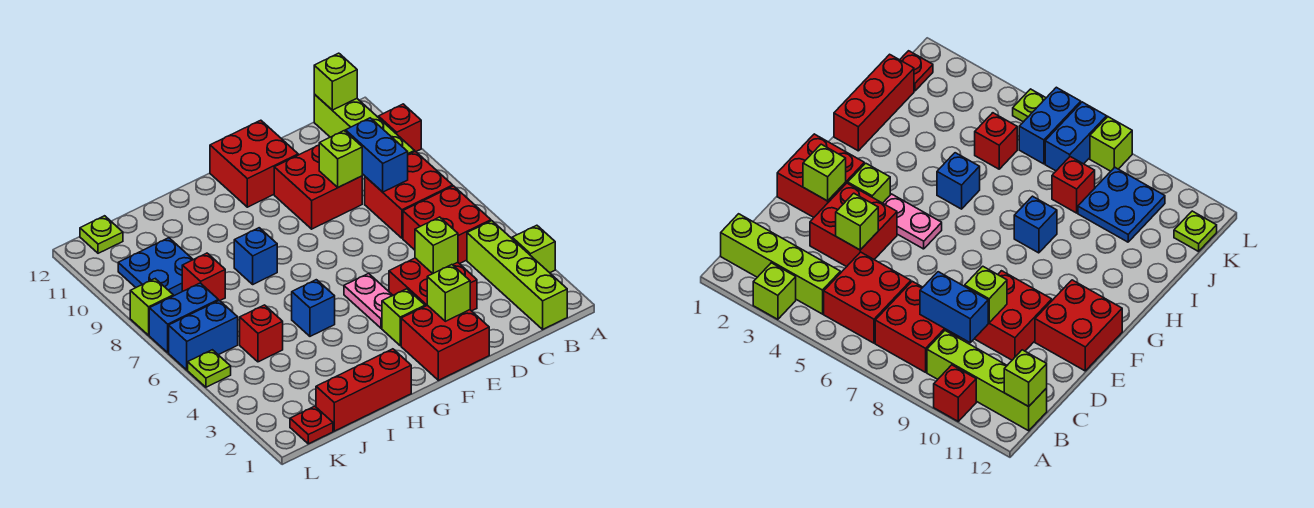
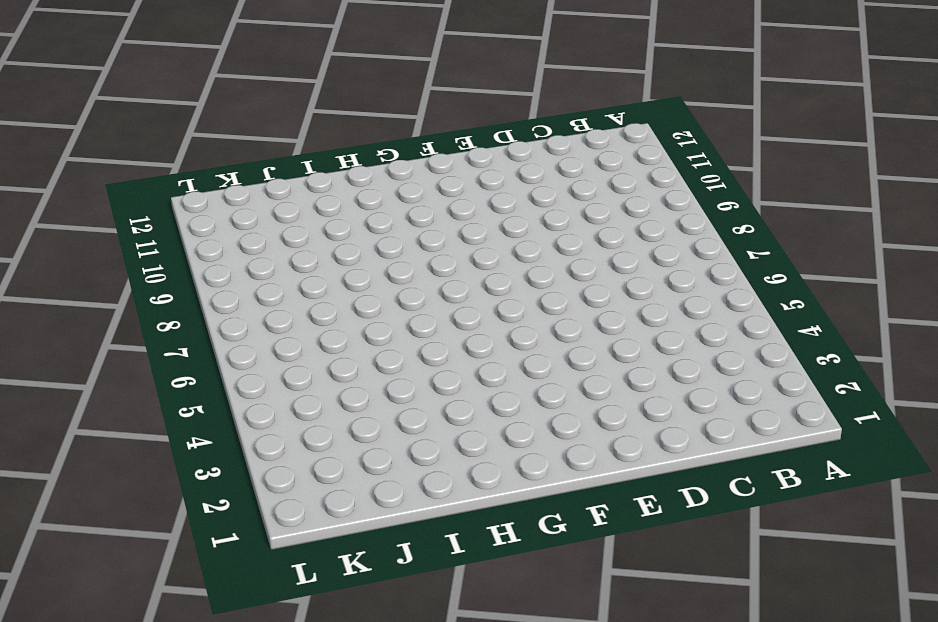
none -> lime brick A3 level 1
none -> red brick A10 level 1
none -> lime brick B1:B4 level 1

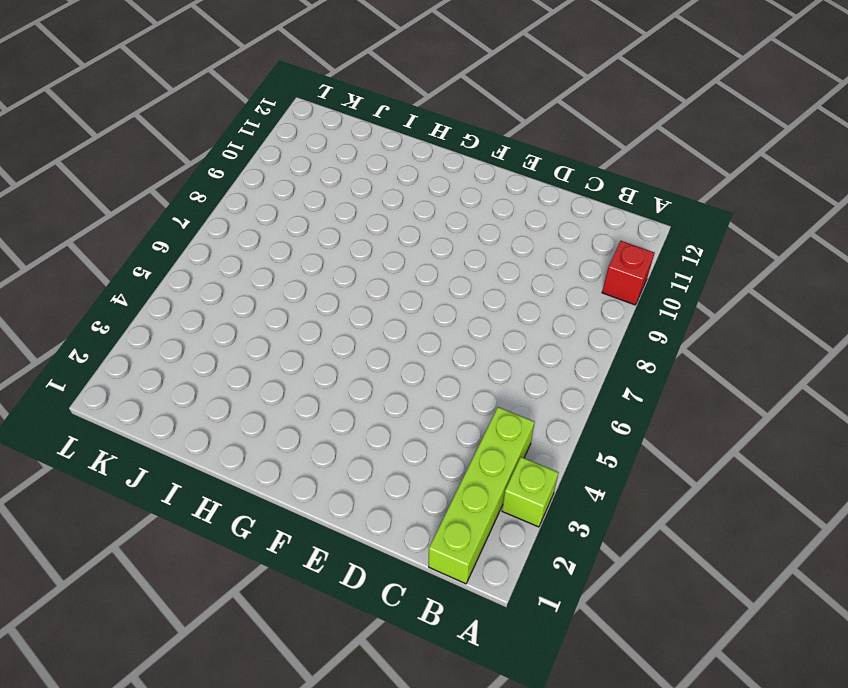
none -> red brick B5:C6 level 1
none -> red brick B7:C8 level 1
none -> lime brick B9:B12 level 1

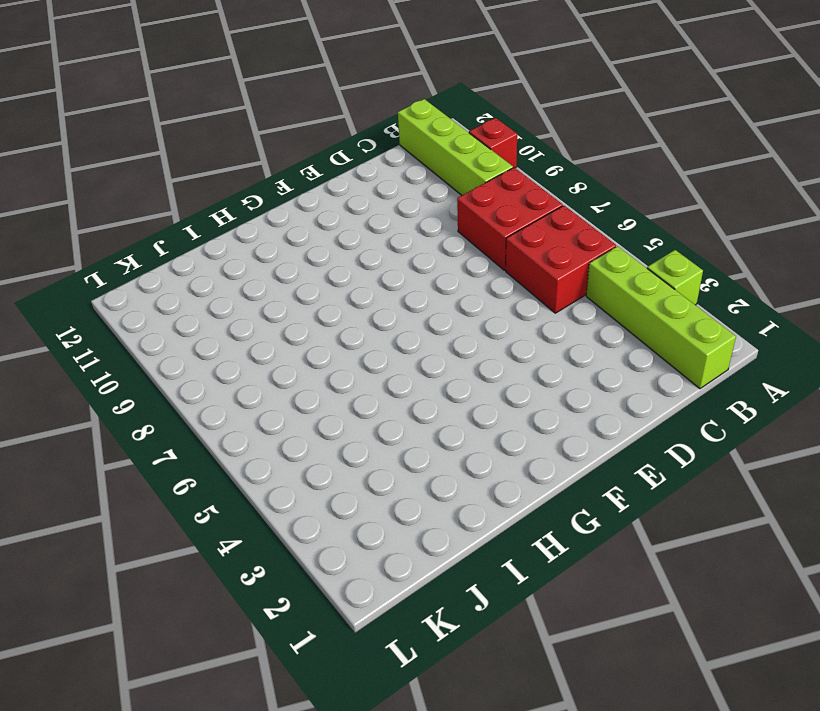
none -> red brick D3:E4 level 1
none -> red brick D9:E10 level 1
none -> red brick E1:F2 level 1

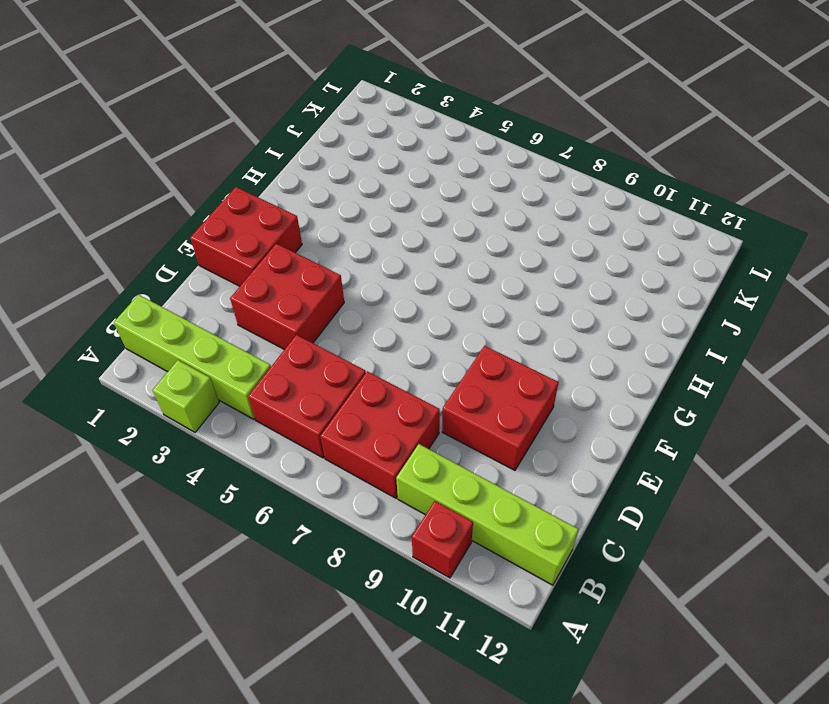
none -> red brick E11:F12 level 1
none -> lime brick F3 level 1
none -> pink plate F4:F5 level 1

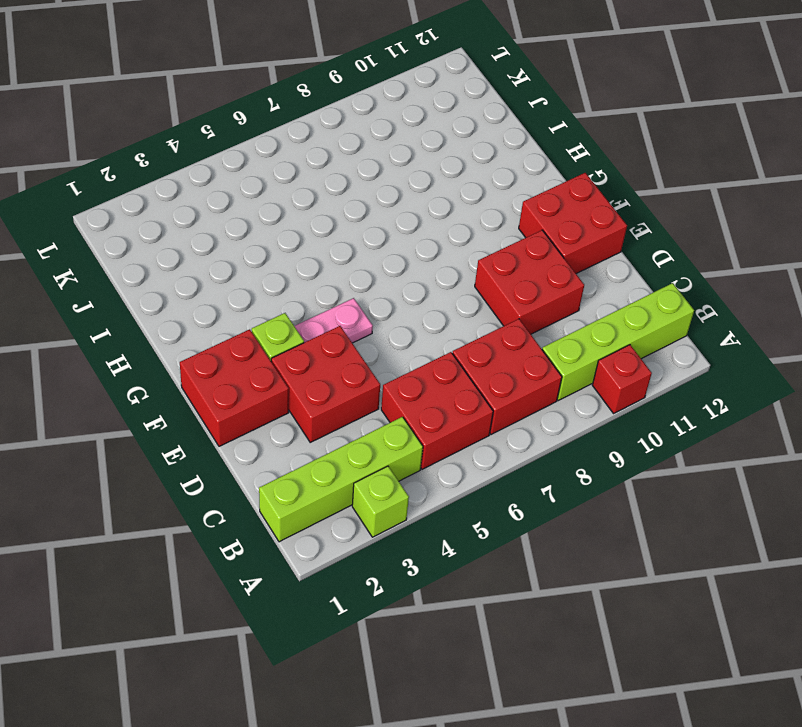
none -> red brick H1:J1 level 1
none -> blue brick H5 level 1
none -> blue brick H8 level 1

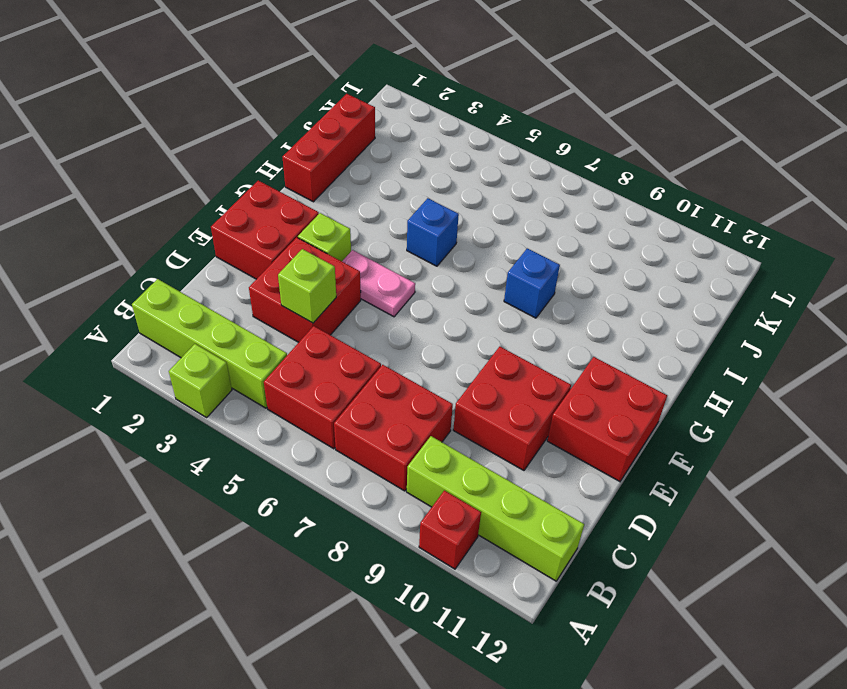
none -> red brick J5 level 1
none -> red brick J8 level 1
none -> blue plate J9:K10 level 1

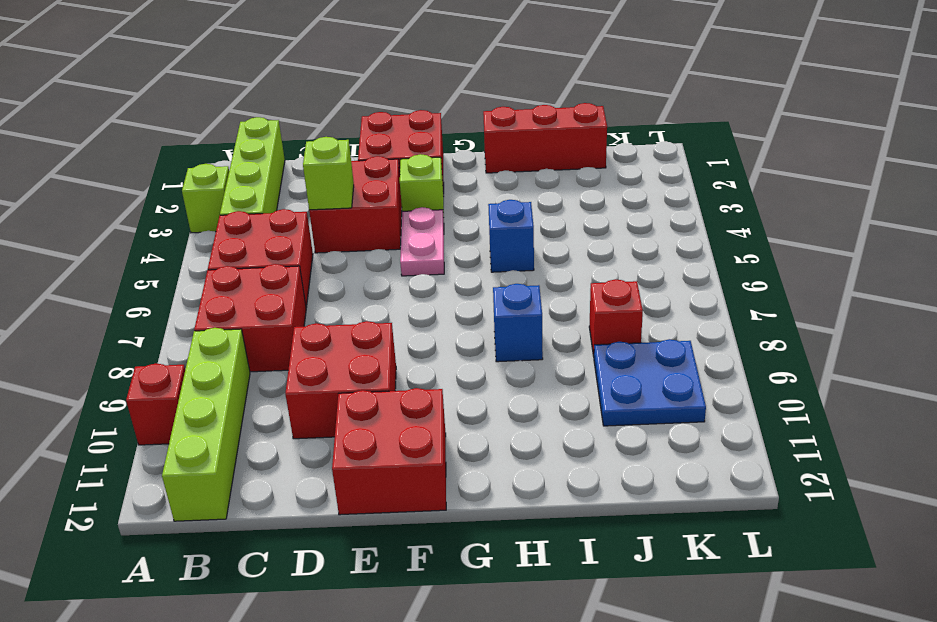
none -> red brick J5 level 1
none -> red plate K1 level 1
none -> blue brick K6:L6 level 1

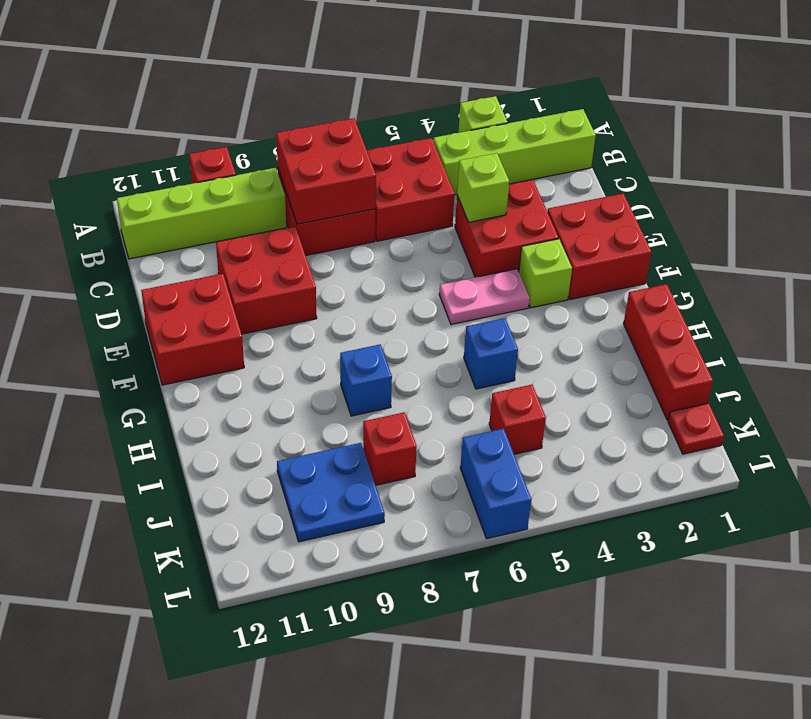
red brick B7:C8 level 2 -> blue brick C8:C9 level 2
none -> blue brick K7:L7 level 1
none -> lime plate K12 level 1
none -> lime plate L5 level 1

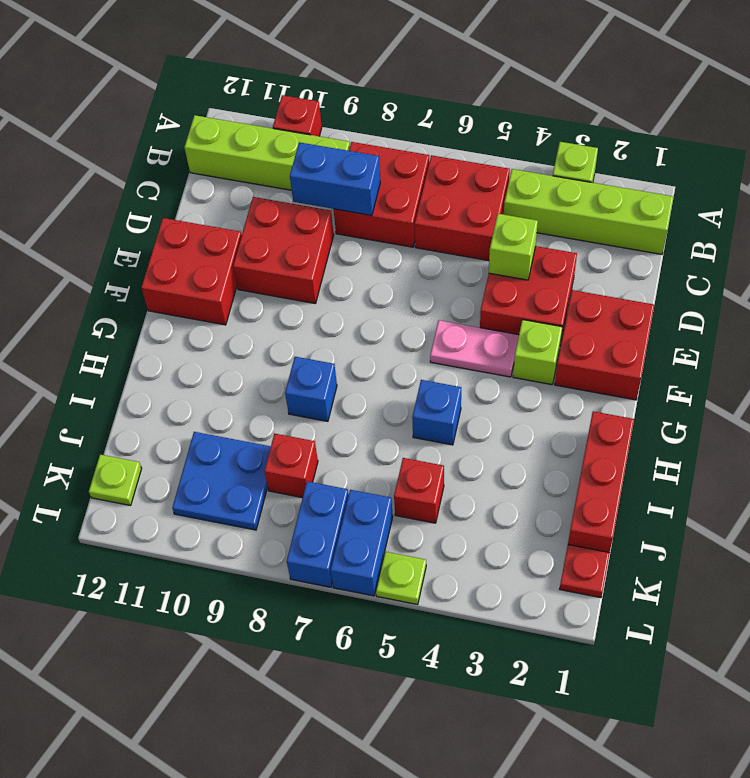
none -> lime brick L8 level 1
none -> lime brick B12 level 2
none -> lime brick D9 level 2

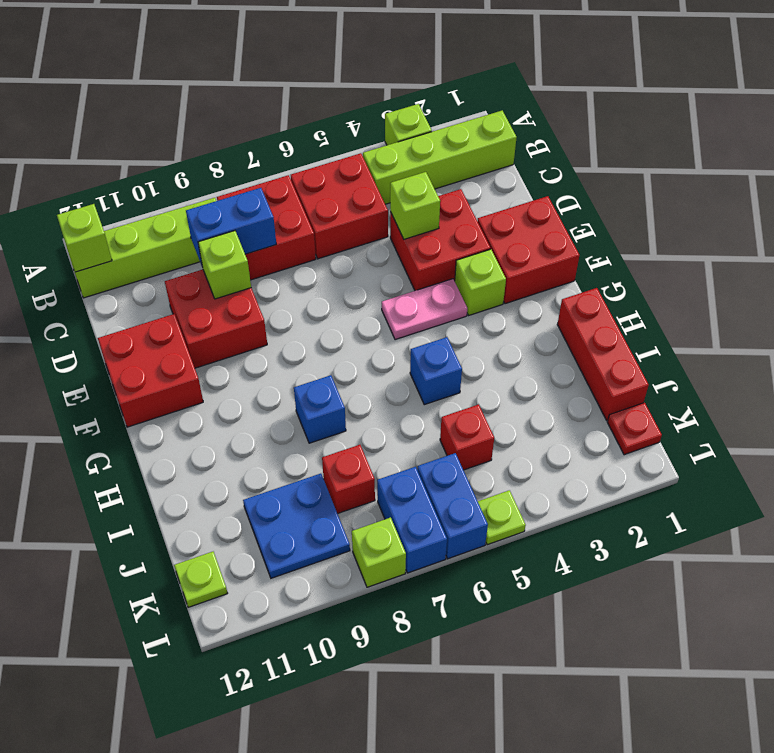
none -> red brick A10 level 1
none -> lime brick E2 level 2

